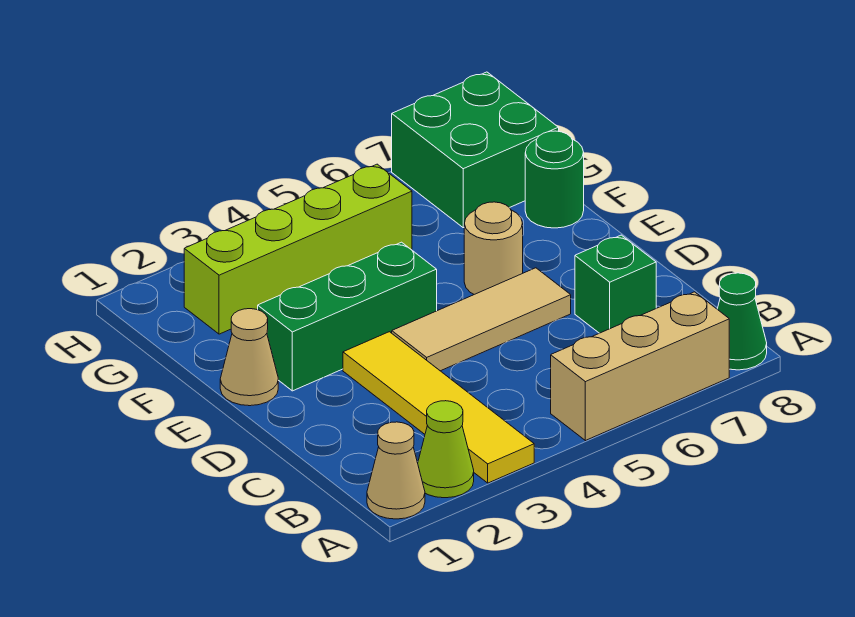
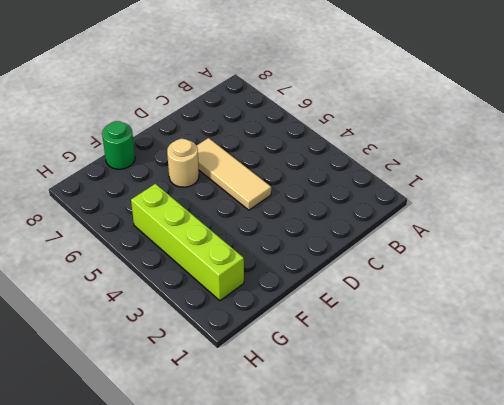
none -> tan cone A1 level 1
none -> lime cone A2 level 1
none -> yellow tile A3:D3 level 1

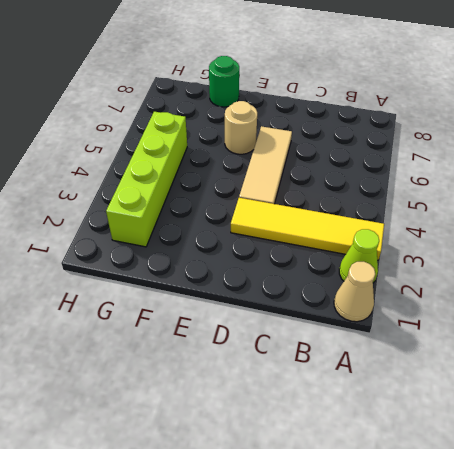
none -> tan brick A5:A7 level 1
none -> green cone A8 level 1
none -> green brick C7 level 1

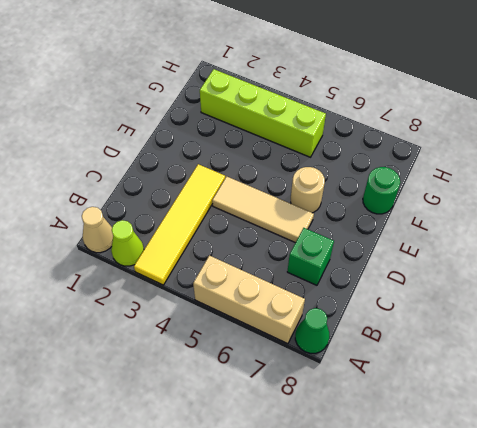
none -> tan cone E1 level 1
none -> green brick E2:E4 level 1
none -> green brick G7:H8 level 1

